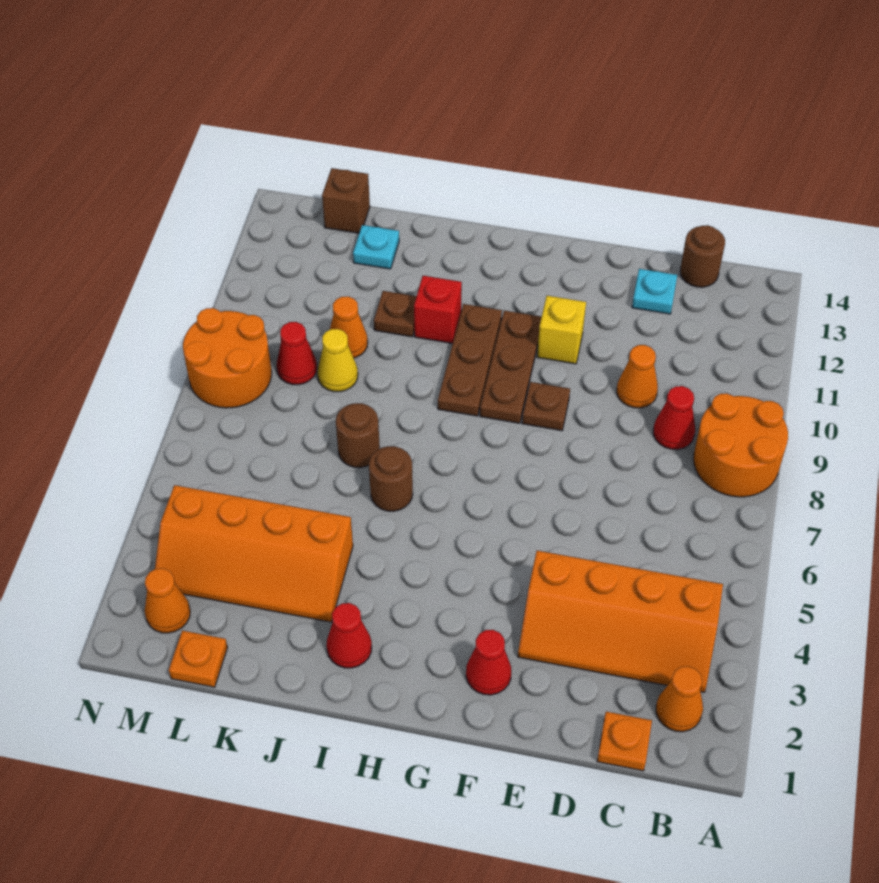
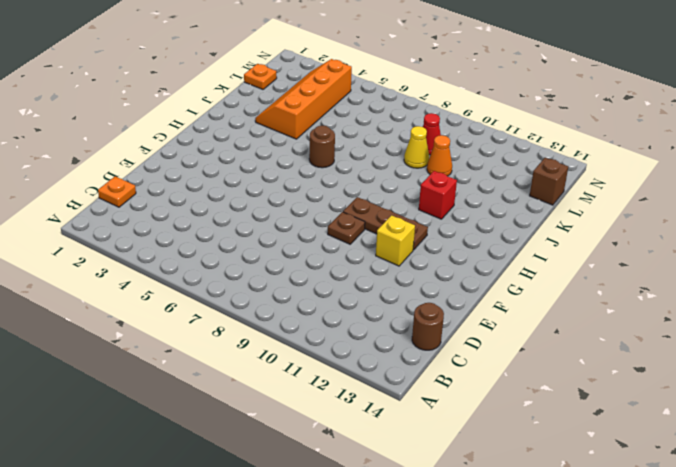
none -> orange round brick A8:B9 level 1
none -> orange cone B2 level 1
none -> orange slope B3:E4 level 1 top 4

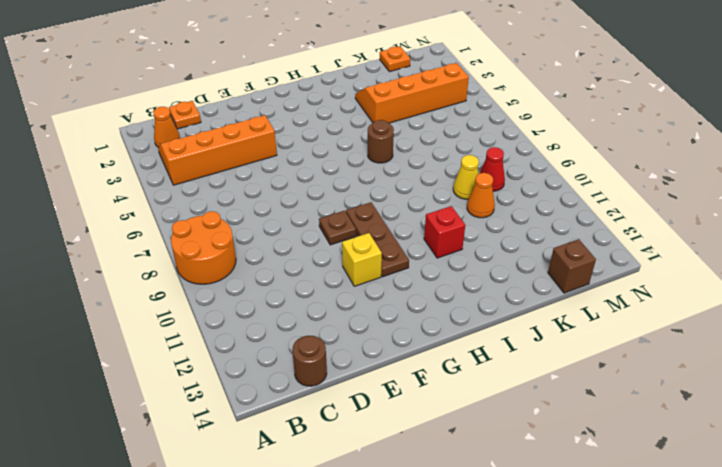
none -> red cone C9 level 1
none -> orange cone D10 level 1
none -> cyan plate D13 level 1

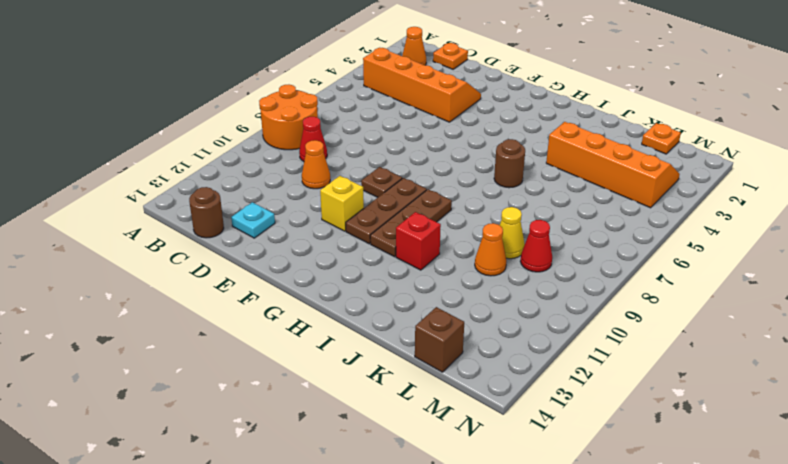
none -> red cone F2 level 1
none -> red cone I2 level 1
none -> brown round brick J7 level 1

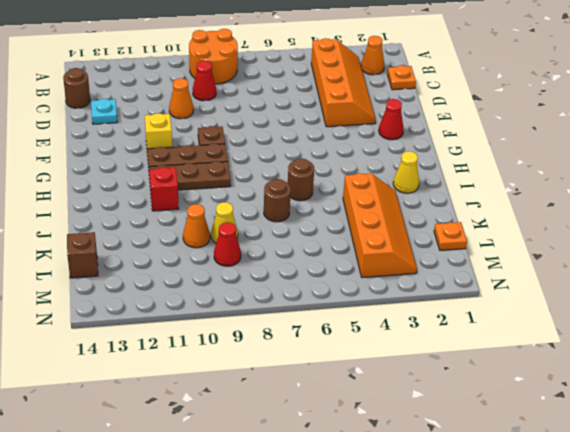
yellow cone I2 level 1 -> red cone I2 level 1
none -> brown plate J11 level 1
none -> cyan plate K13 level 1
none -> orange cone M2 level 1

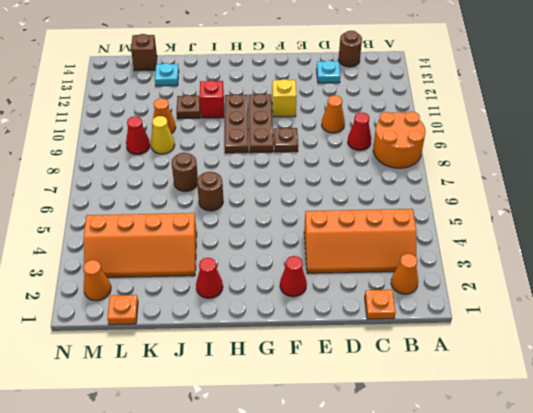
none -> orange round brick M8:N9 level 1

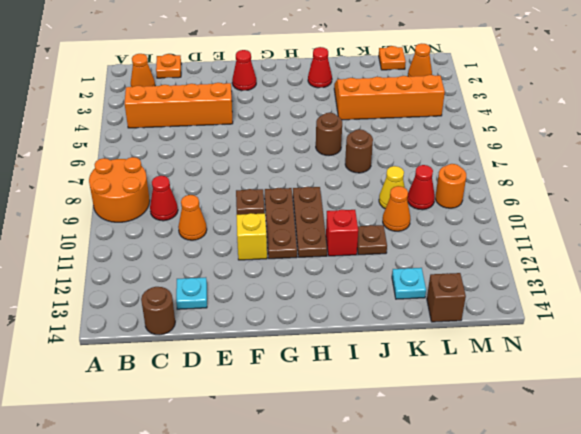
orange round brick M9 level 1 -> orange round brick M8:N9 level 1

